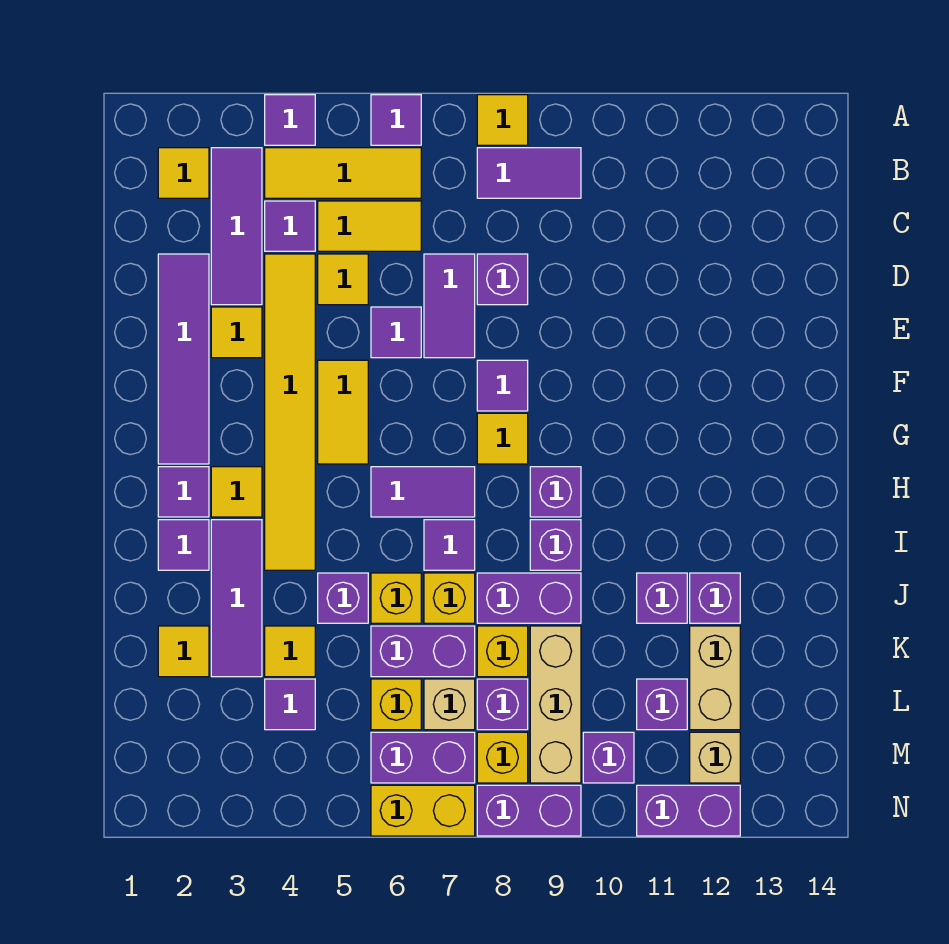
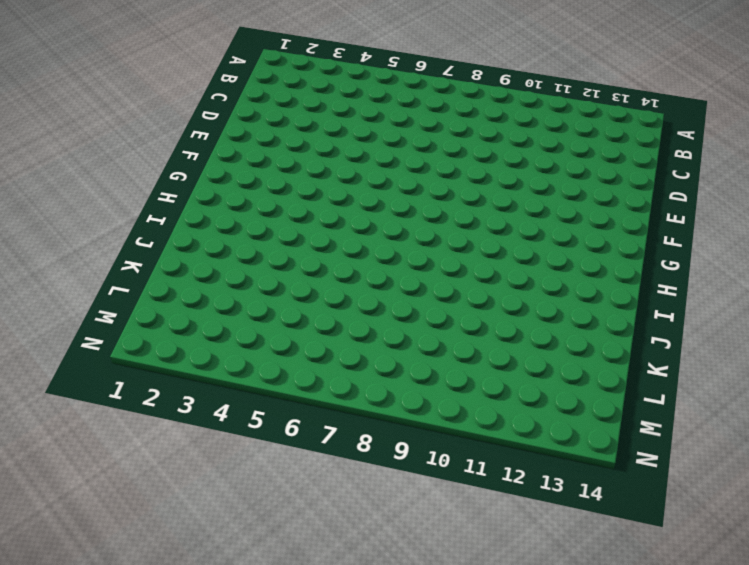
none -> purple tile A4 level 1
none -> purple tile A6 level 1
none -> yellow tile A8 level 1
none -> yellow tile B2 level 1

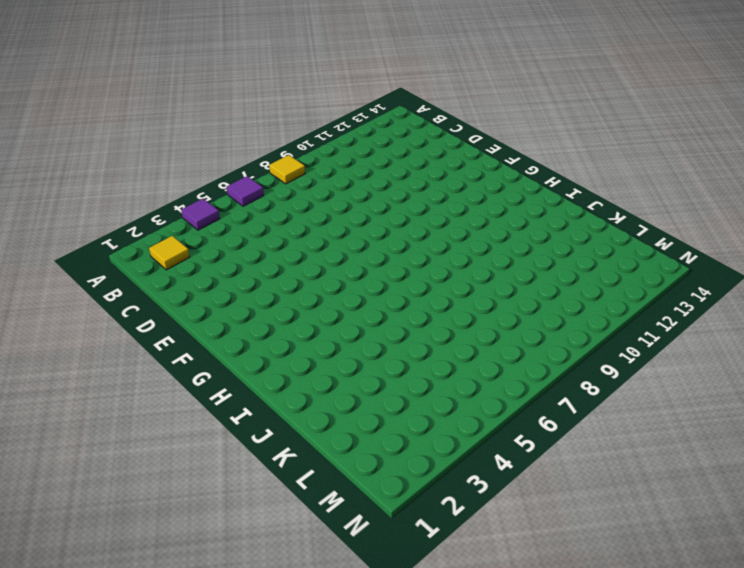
none -> purple tile B3:D3 level 1
none -> yellow tile B4:B6 level 1
none -> purple tile B8:B9 level 1
none -> purple tile C4 level 1

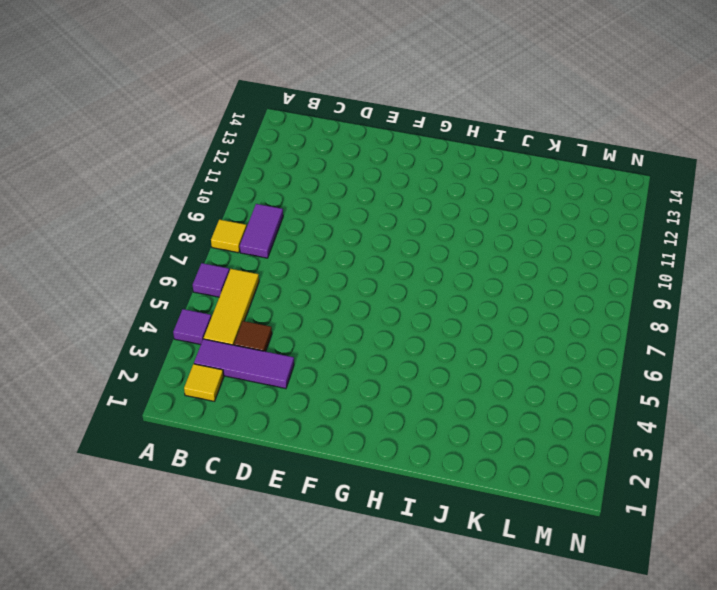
brown tile C4 level 1 -> purple tile C4 level 1
none -> yellow tile C5:C6 level 1
none -> purple tile D2:G2 level 1
none -> yellow tile D4:I4 level 1
none -> yellow tile D5 level 1

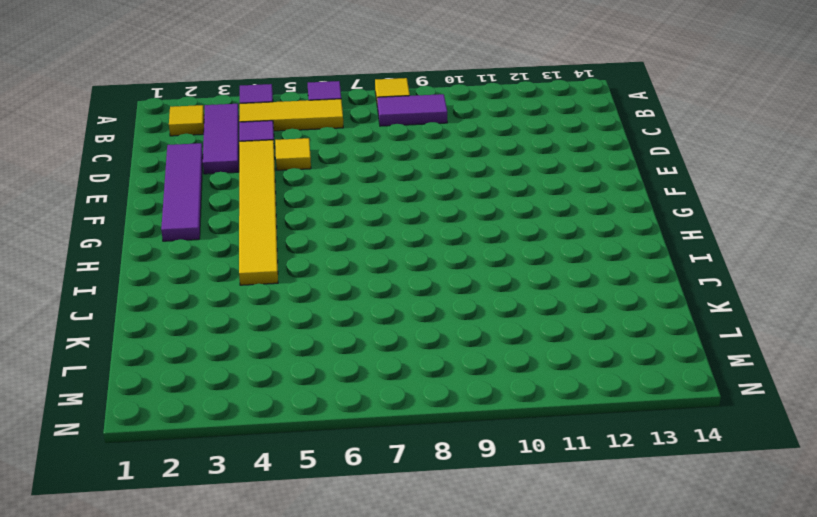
none -> yellow tile C5:C6 level 1
none -> purple tile D7:E7 level 1
none -> purple brick D8 level 1
none -> yellow tile E3 level 1

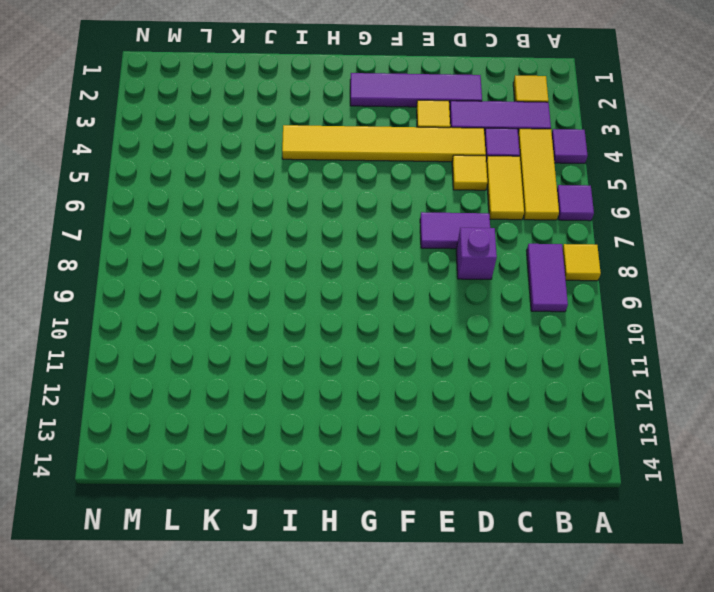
none -> purple tile E6 level 1
none -> yellow tile F5:G5 level 1
none -> purple tile F8 level 1
none -> yellow tile G8 level 1

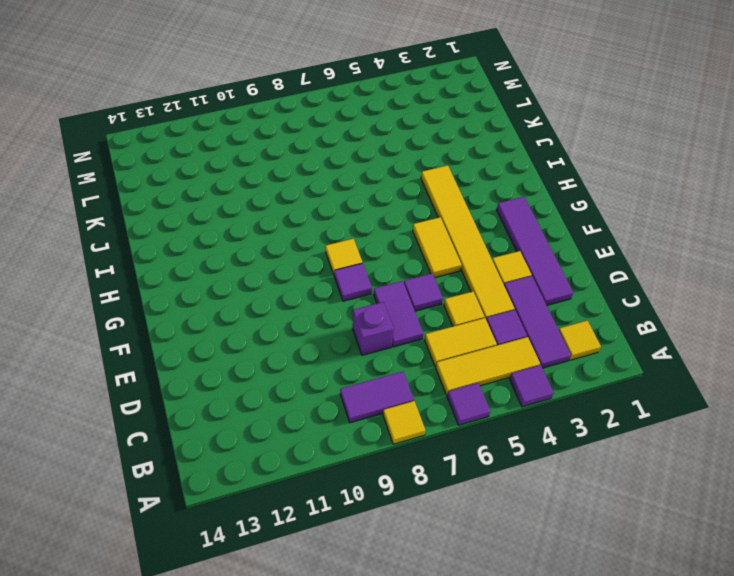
none -> purple tile H2 level 1
none -> yellow tile H3 level 1
none -> purple tile H6:H7 level 1
none -> purple brick H9 level 1

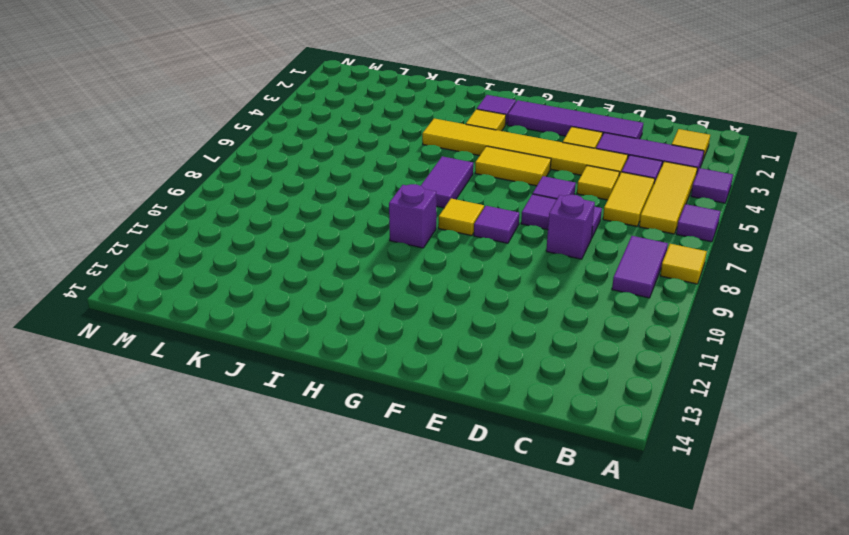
none -> purple tile I2 level 1
none -> purple tile I3:K3 level 1
none -> purple tile I7 level 1
none -> purple brick I9 level 1

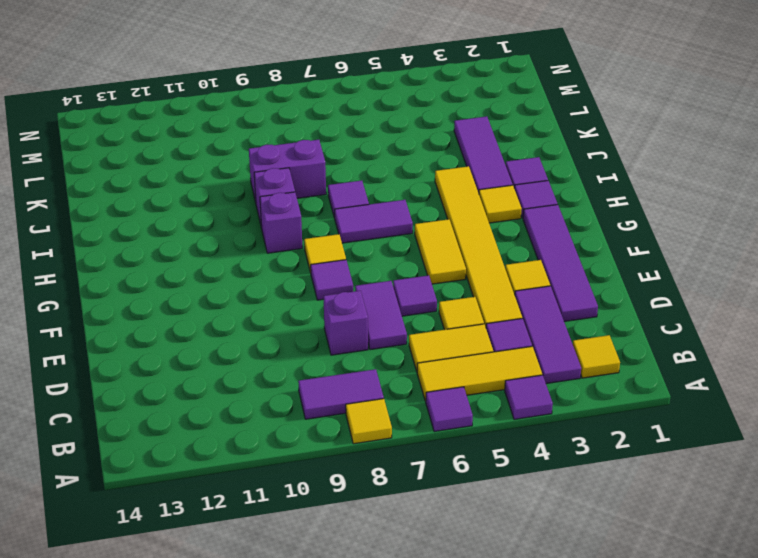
none -> purple brick J5 level 1
none -> yellow brick J6 level 1
none -> yellow brick J7 level 1
none -> purple brick J11 level 1

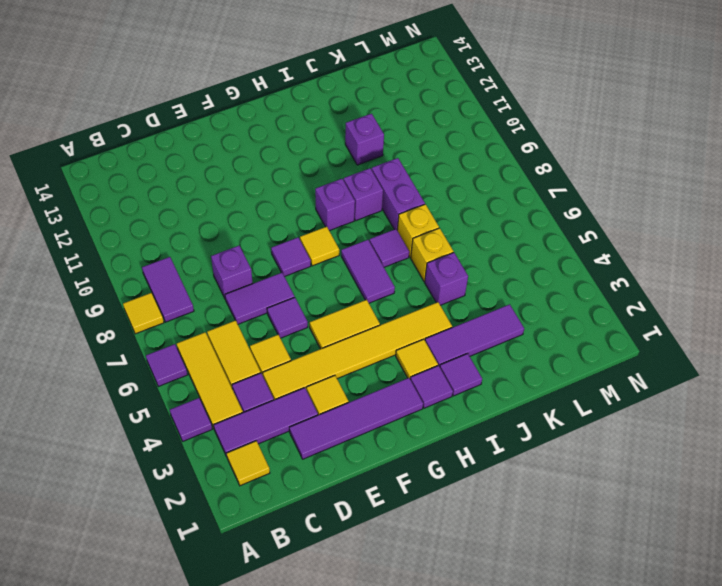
none -> purple brick J12 level 1
none -> yellow tile K2 level 1
none -> yellow tile K4 level 1
none -> purple brick K6:K7 level 1

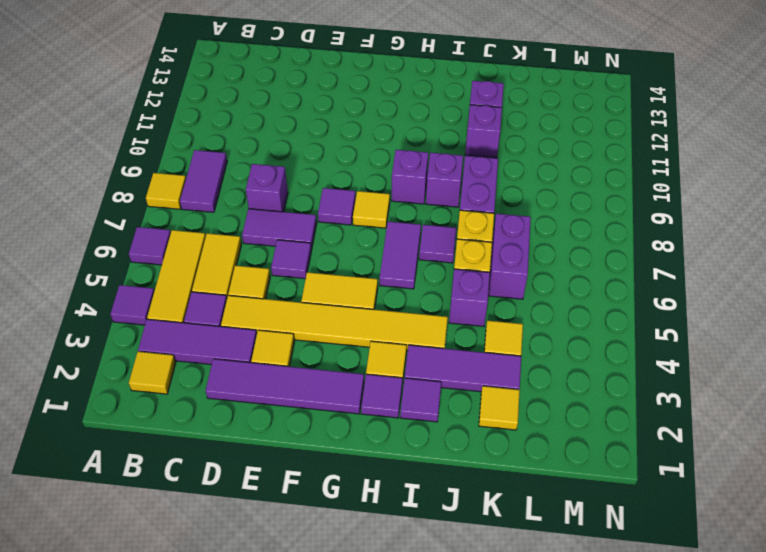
none -> yellow brick K8 level 1
none -> tan brick K9:M9 level 1
none -> tan brick K12:L12 level 1
none -> purple tile L4 level 1

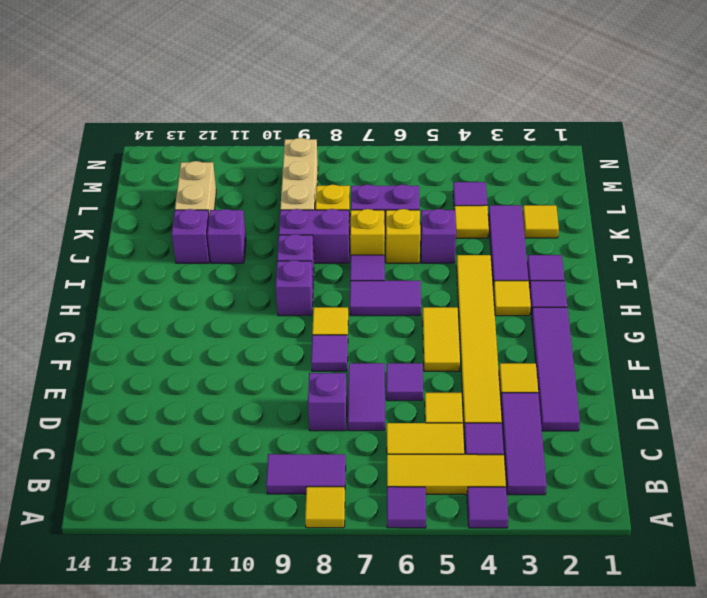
none -> yellow tile B2 level 1
none -> yellow brick L6 level 1
none -> tan brick L7 level 1
none -> purple brick L8 level 1

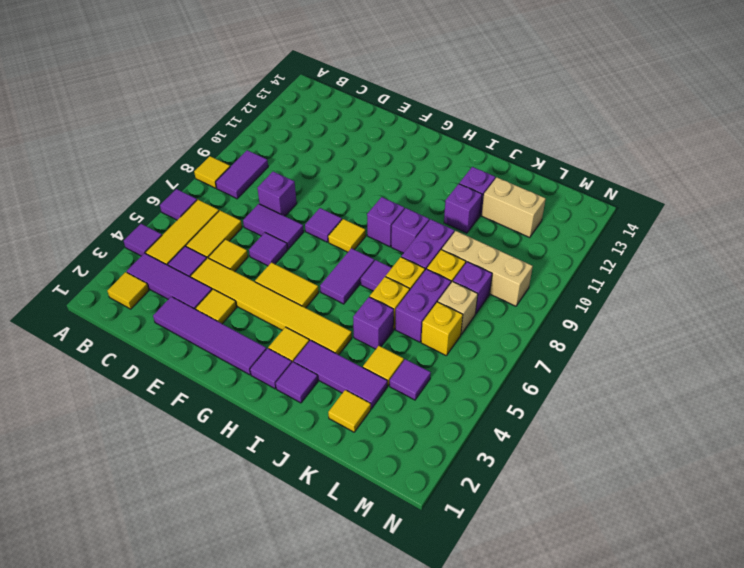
none -> purple brick L11 level 1
none -> purple brick M6:M7 level 1
none -> yellow brick M8 level 1
none -> purple brick M10 level 1

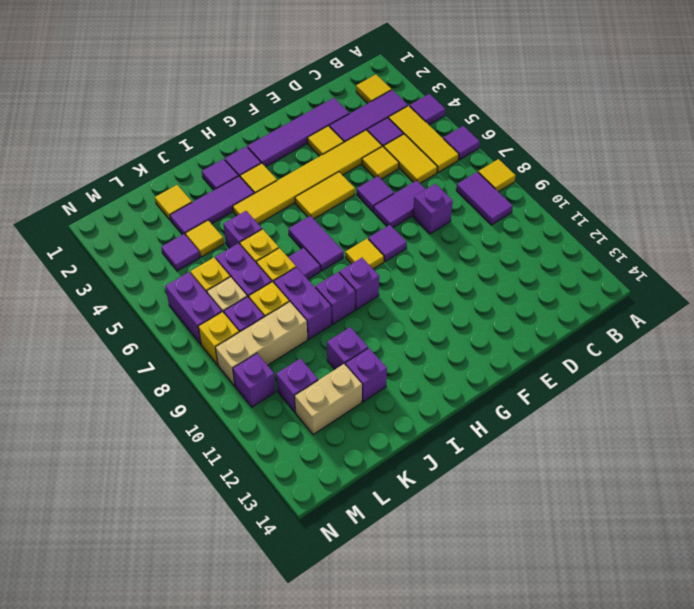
none -> tan brick M12 level 1
none -> yellow brick N6:N7 level 1
none -> purple brick N8:N9 level 1
none -> purple brick N11:N12 level 1

